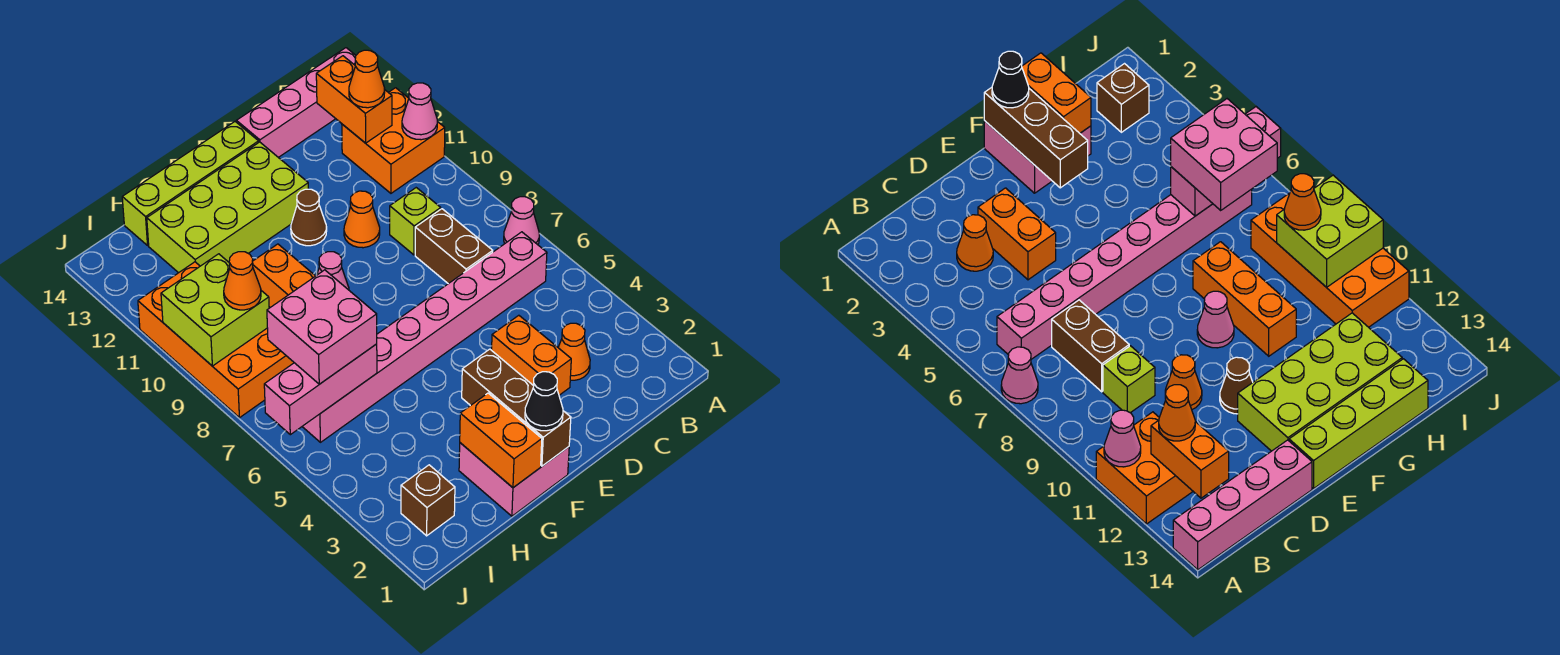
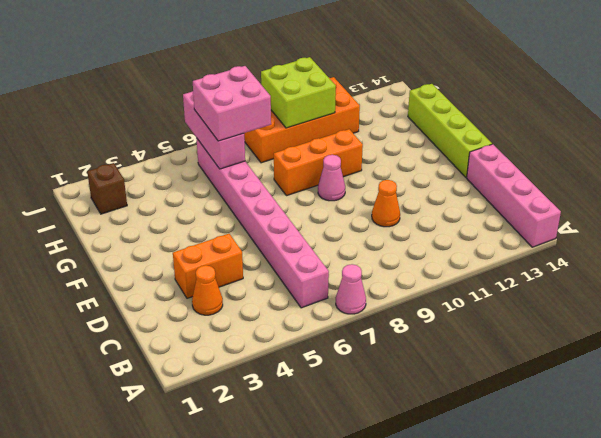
none -> orange brick A11:B12 level 1
none -> brown brick C7:C8 level 1
none -> lime brick C9 level 1

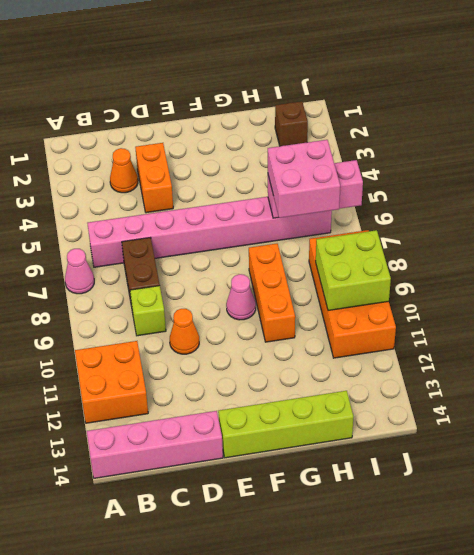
none -> brown cone E11 level 1
none -> lime brick E12:H13 level 1
none -> pink brick F1:G2 level 1

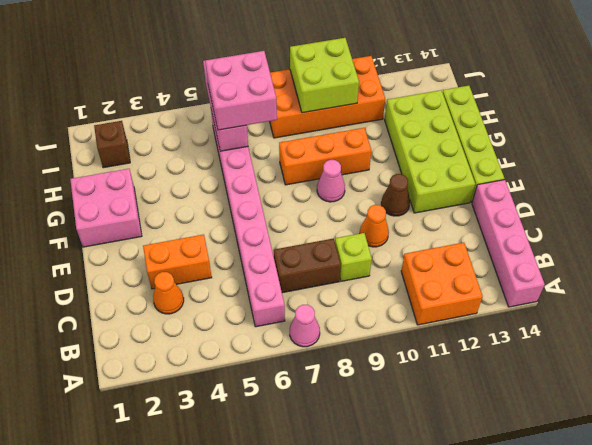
none -> pink cone A11 level 2
none -> orange brick B12:B13 level 2
none -> brown brick F1:F3 level 2

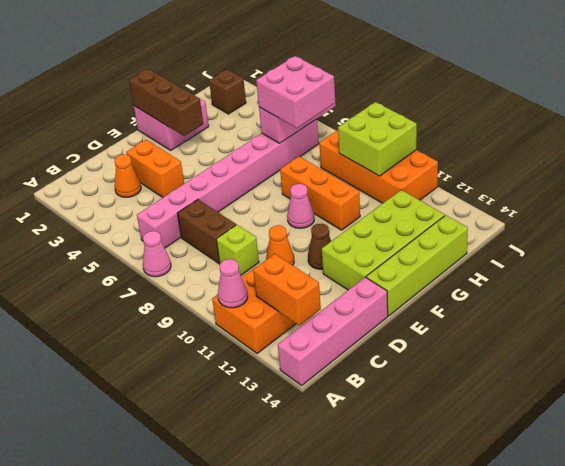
none -> orange brick G1:G2 level 2
none -> orange cone B12 level 3
none -> black cone F1 level 3

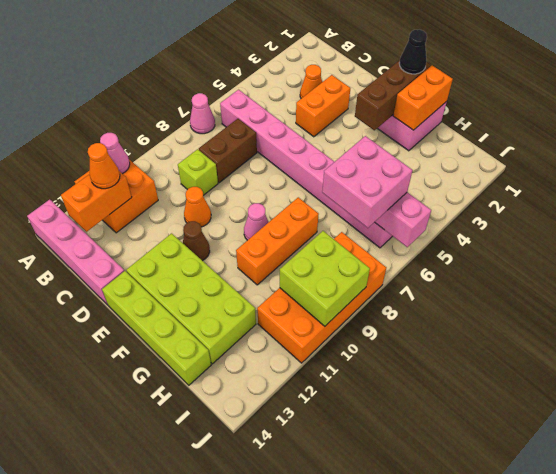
none -> brown brick I2 level 1
none -> orange cone I9 level 3

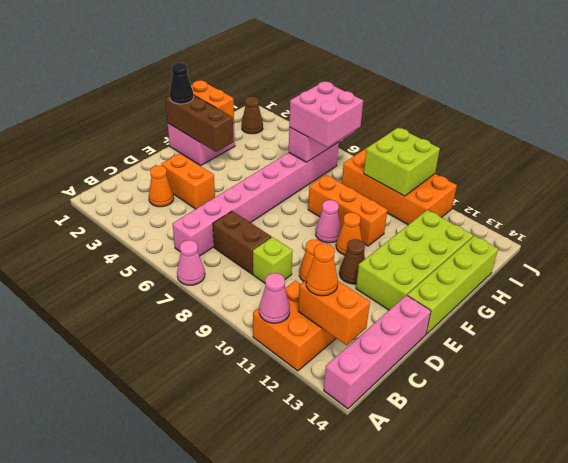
orange cone F10 level 1 -> orange cone I9 level 3
brown cone I2 level 1 -> brown brick I2 level 1

